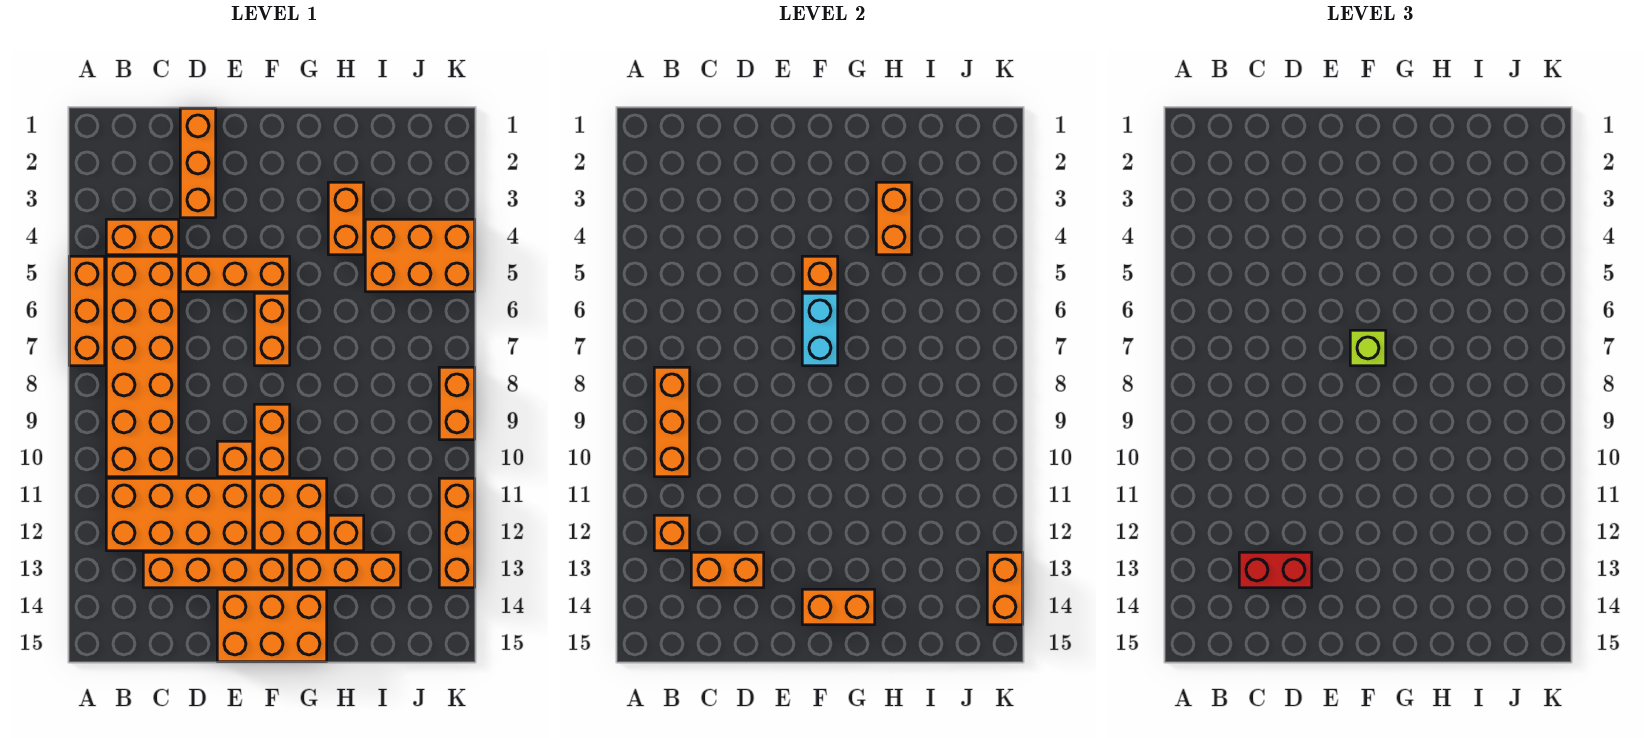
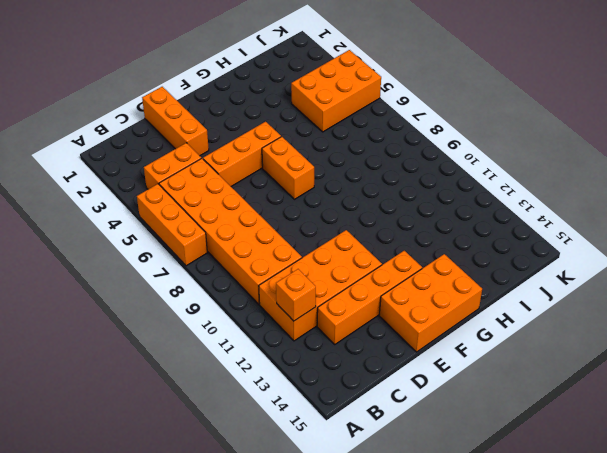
none -> orange brick E10 level 1
none -> orange brick F9:F10 level 1
none -> orange brick F11:G12 level 1

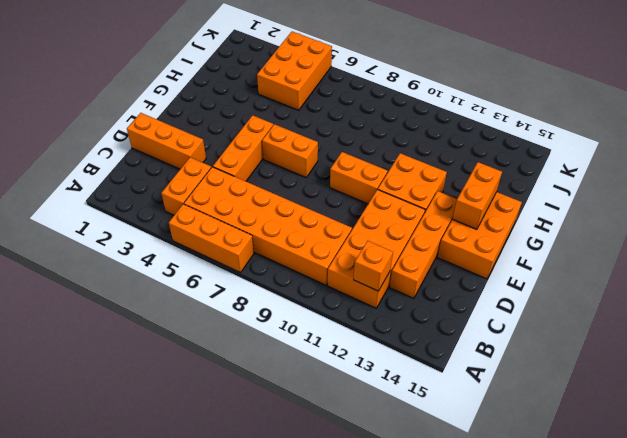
none -> orange brick E10 level 1
none -> orange brick G13:I13 level 1
none -> orange brick H3:H4 level 1

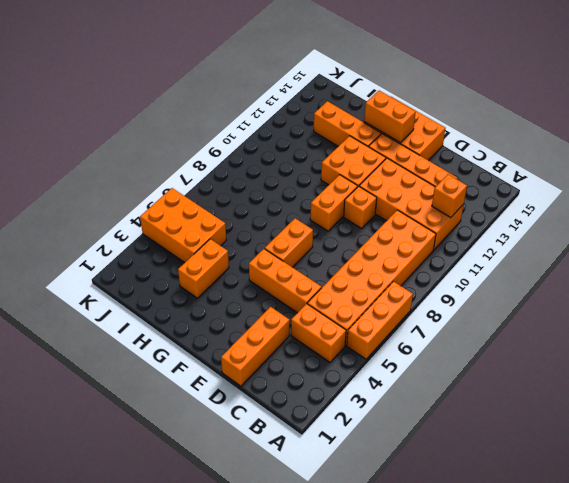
none -> orange brick H12 level 1
none -> orange brick K8:K9 level 1
none -> orange brick K11:K13 level 1

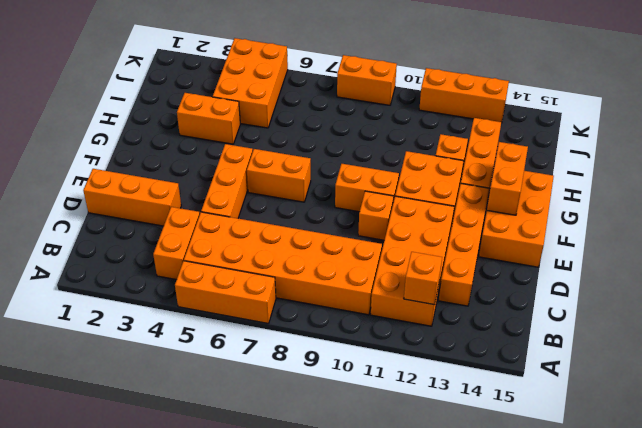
none -> orange brick B8:B10 level 2
none -> orange brick C13:D13 level 2
none -> orange brick F5 level 2

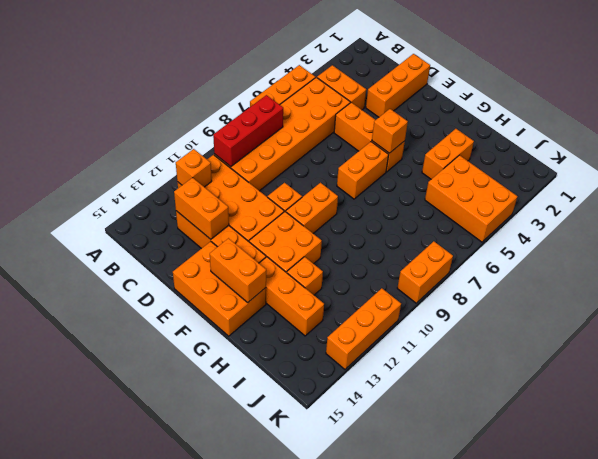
red brick B8:B10 level 2 -> orange brick B8:B10 level 2
none -> cyan brick F6:F7 level 2
none -> orange brick H3:H4 level 2
none -> orange brick K13:K14 level 2

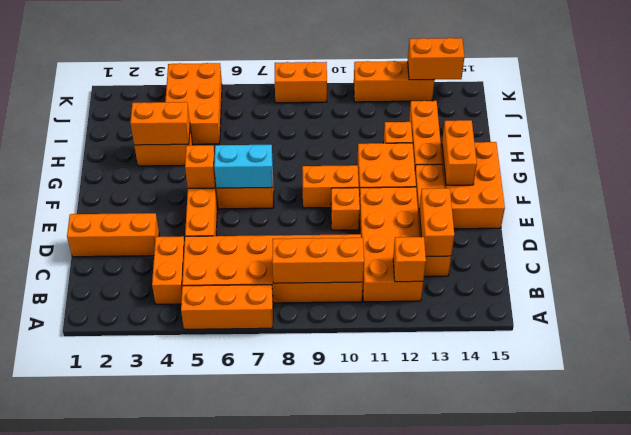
none -> red brick C13:D13 level 3
none -> lime brick F7 level 3

